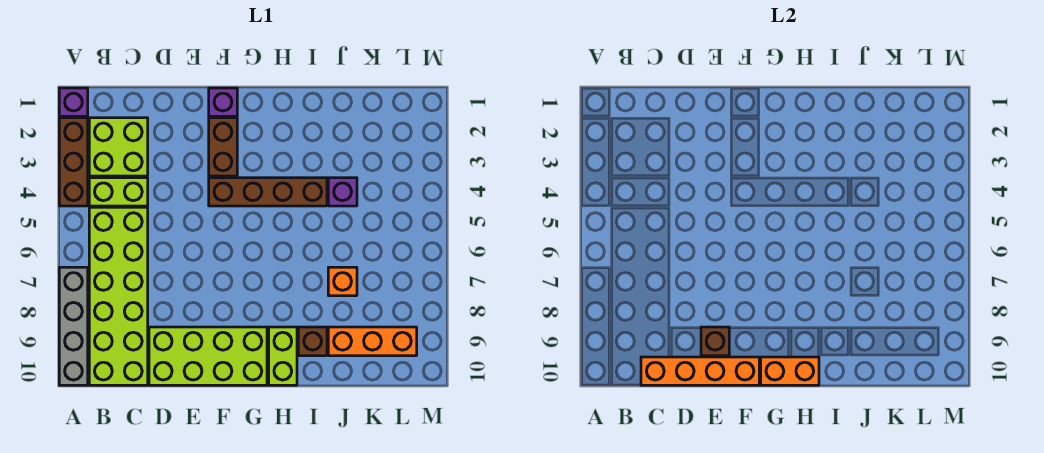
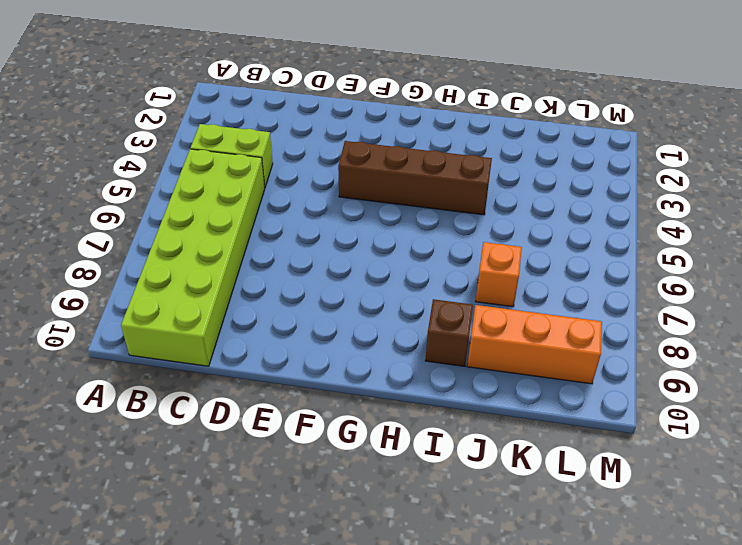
none -> purple brick A1 level 1
none -> brown brick A2:A4 level 1
none -> grey brick A7:A10 level 1

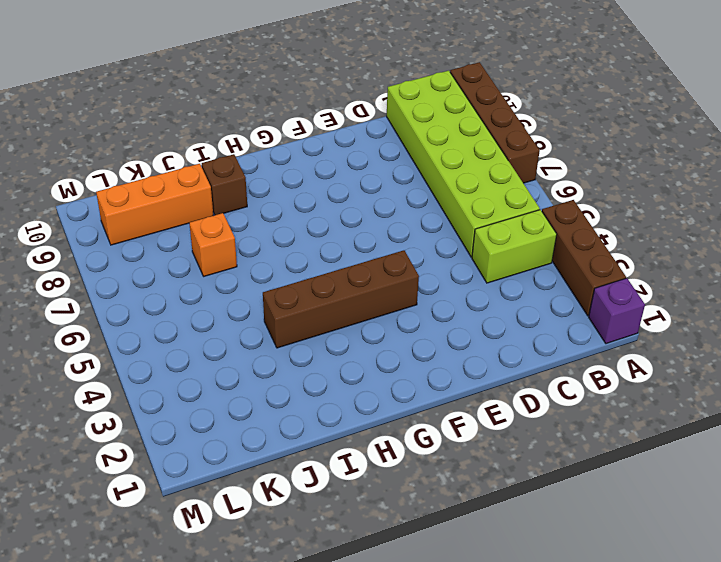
brown brick A7:A10 level 1 -> grey brick A7:A10 level 1
none -> lime brick B2:C3 level 1
none -> lime brick D9:G10 level 1
none -> purple brick F1 level 1

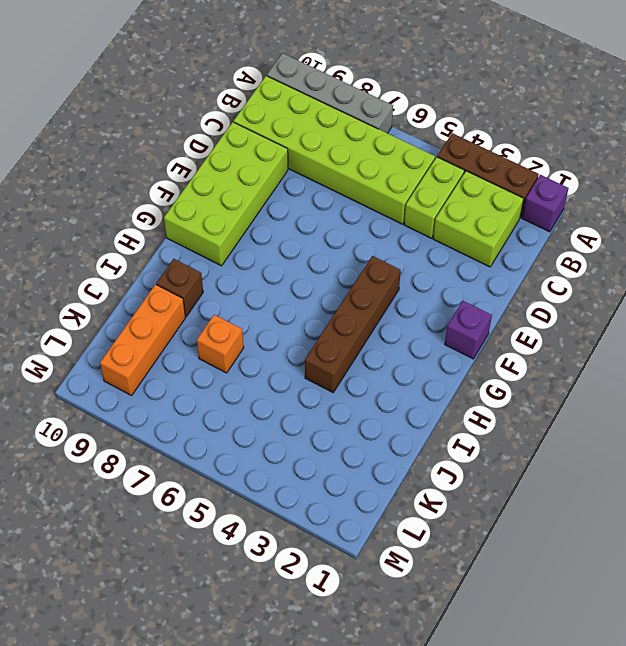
none -> brown brick F2:F3 level 1
none -> lime brick H9:H10 level 1
none -> purple brick J4 level 1

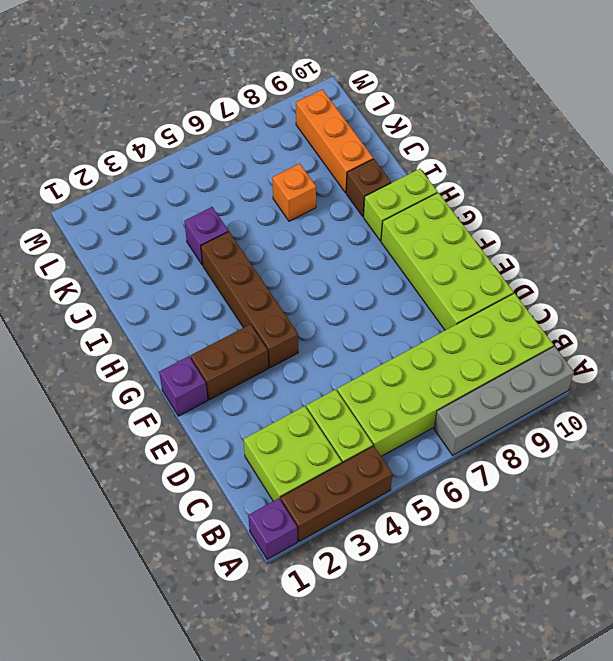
none -> orange brick C10:F10 level 2
none -> brown brick E9 level 2
none -> orange brick G10:H10 level 2

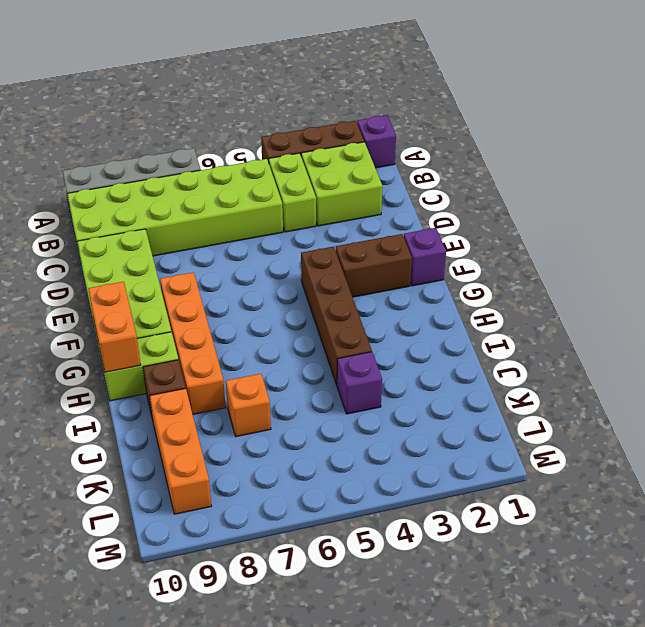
orange brick F8:I8 level 1 -> orange brick C10:F10 level 2
none -> brown brick E9 level 2

